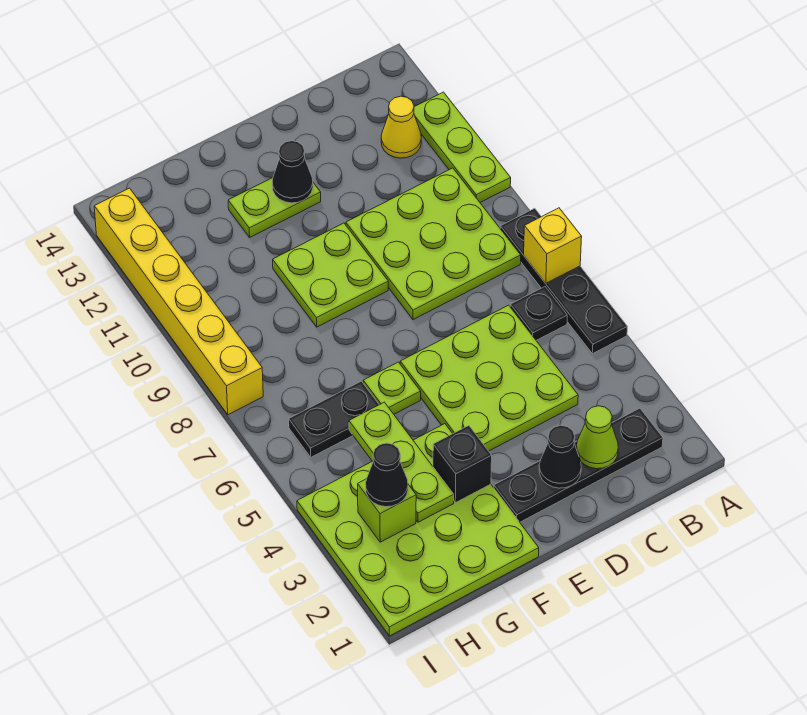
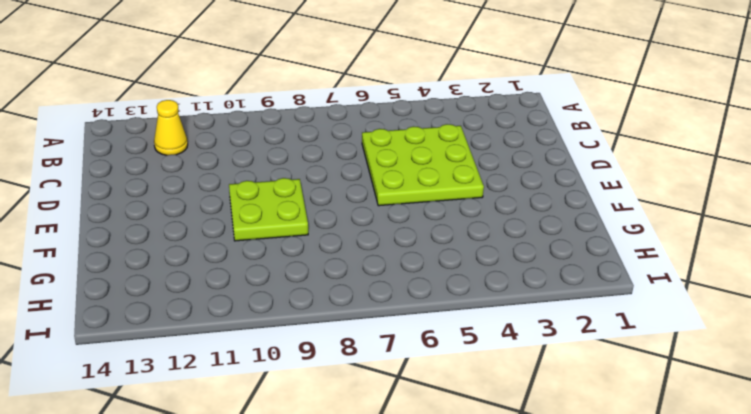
none -> black plate A5:A8 level 1
none -> lime plate A10:A12 level 1
none -> black plate B2:E2 level 1

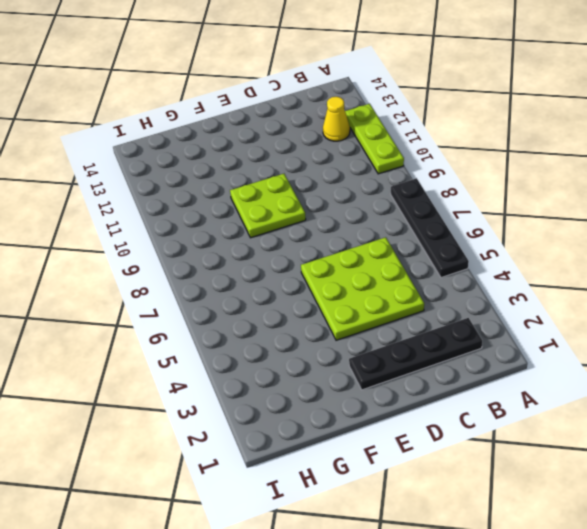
none -> black plate B6 level 1
none -> lime plate B8:D10 level 1
none -> lime plate E12:F12 level 1

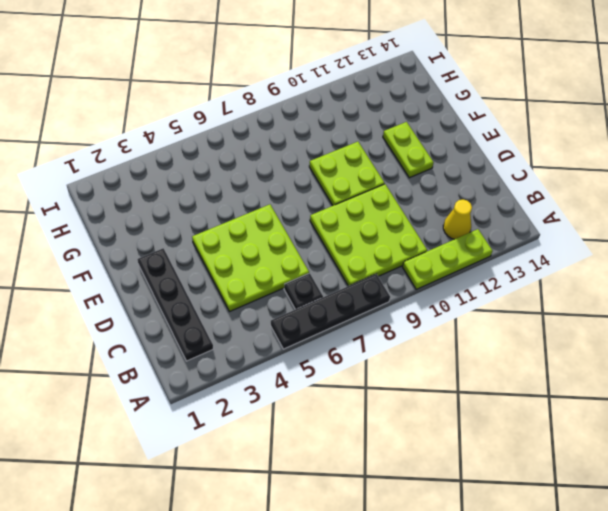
none -> lime plate F1:I4 level 1
none -> lime plate F6 level 1
none -> black plate G6:H6 level 1

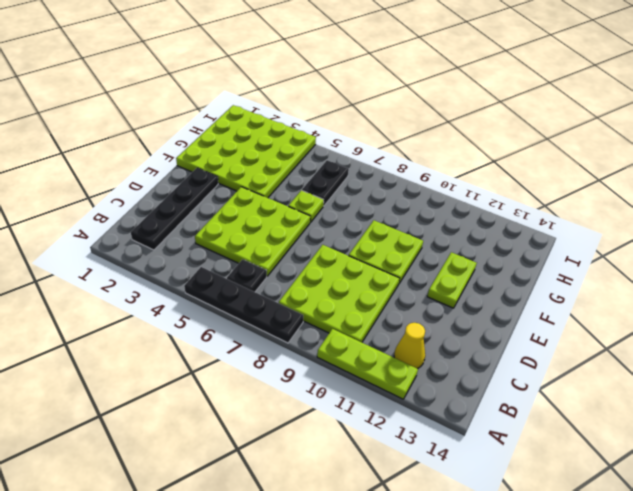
none -> yellow brick I8:I13 level 1
none -> yellow brick A7 level 2
none -> lime cone C2 level 2

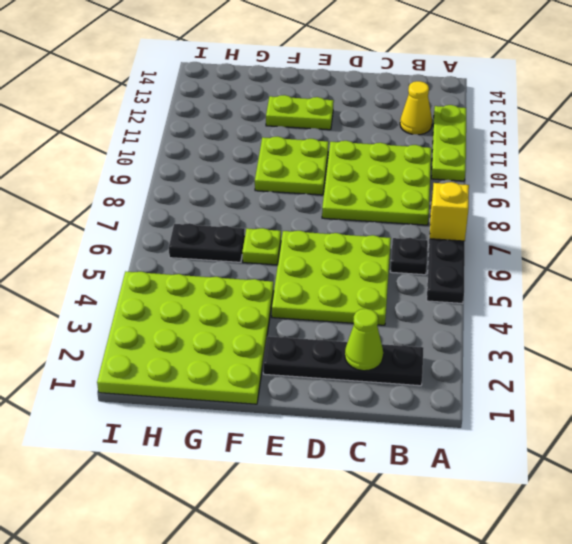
none -> yellow brick I8:I13 level 1
none -> black cone D2 level 2
none -> black cone E12 level 2

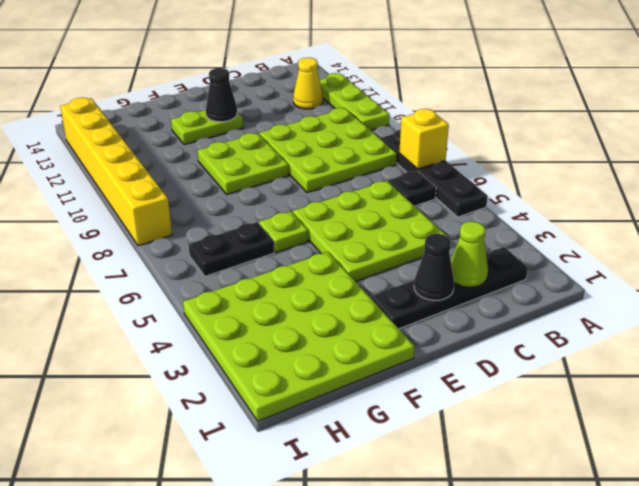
none -> black brick F3 level 2
none -> lime plate G3:G5 level 2
none -> lime brick H3 level 2

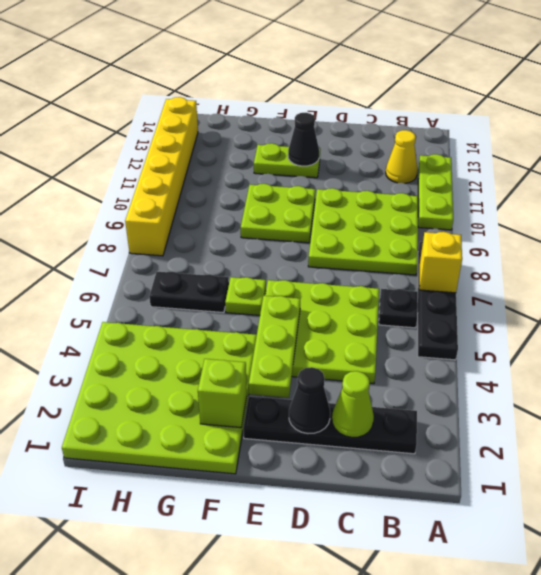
lime plate E3:E5 level 2 -> lime plate G3:G5 level 2
lime brick F2 level 2 -> lime brick H3 level 2
none -> black brick F3 level 2
none -> black cone H3 level 3

